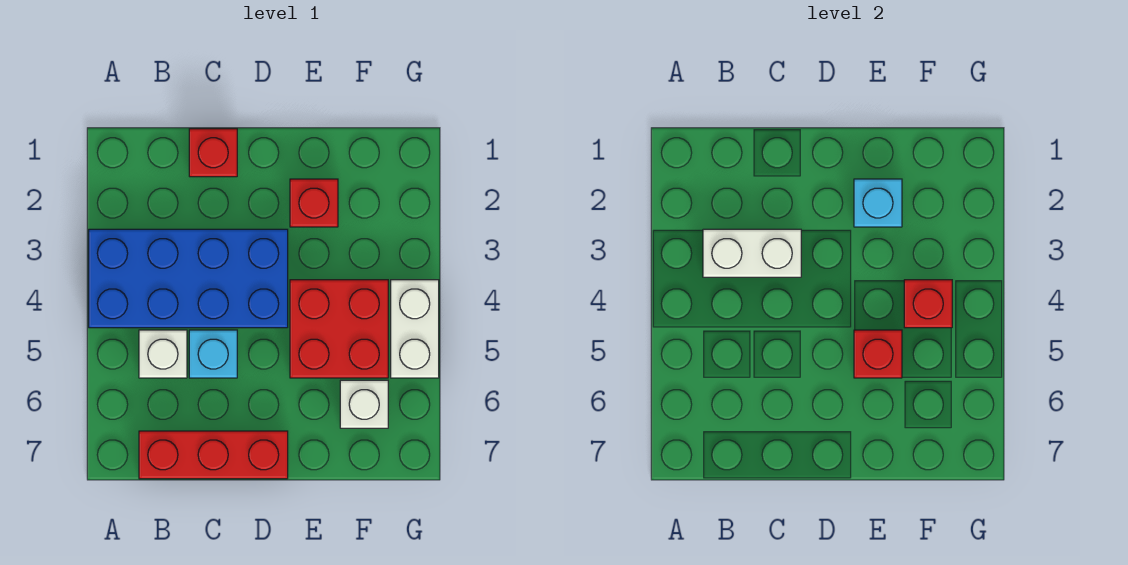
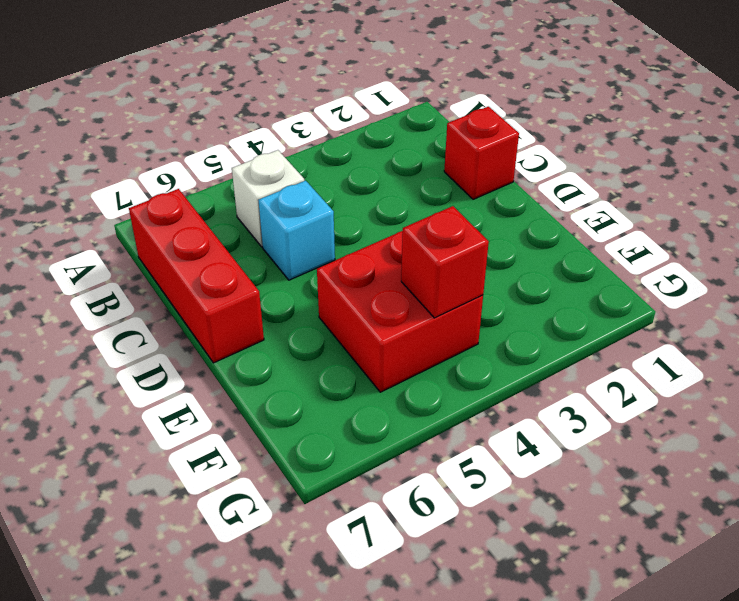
none -> blue brick A3:D4 level 1
none -> red brick E2 level 1
none -> white brick F6 level 1

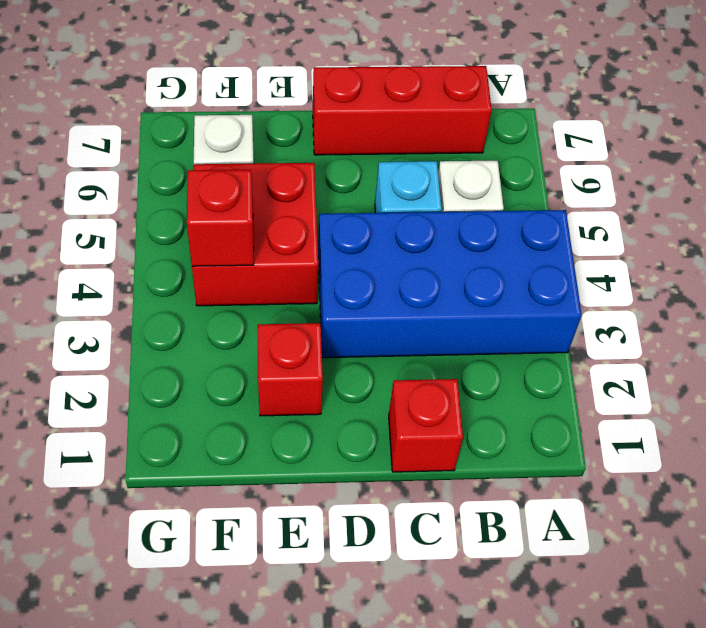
none -> white brick G4:G5 level 1
none -> white brick B3:C3 level 2
none -> cyan brick E2 level 2

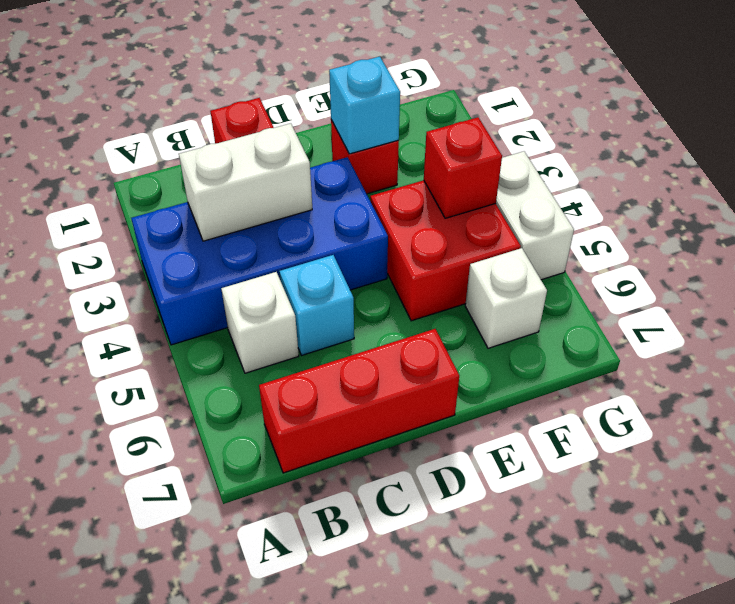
none -> red brick E5 level 2

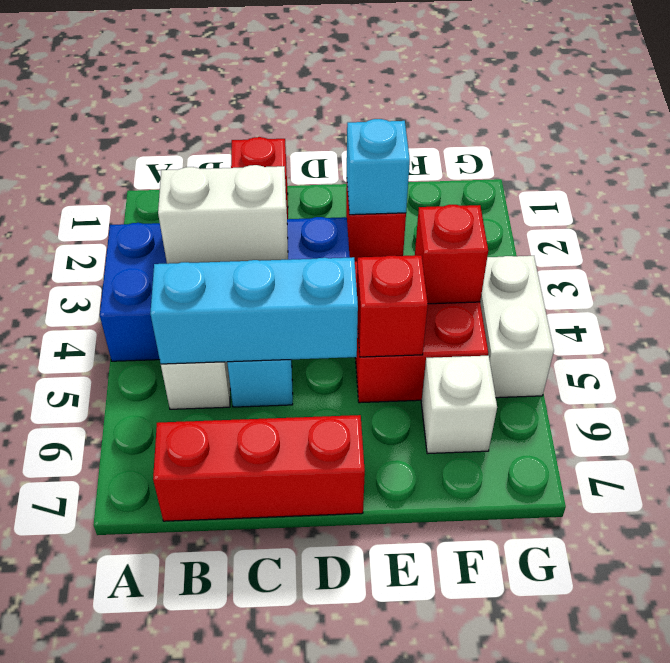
cyan brick B5:D5 level 2 -> none

